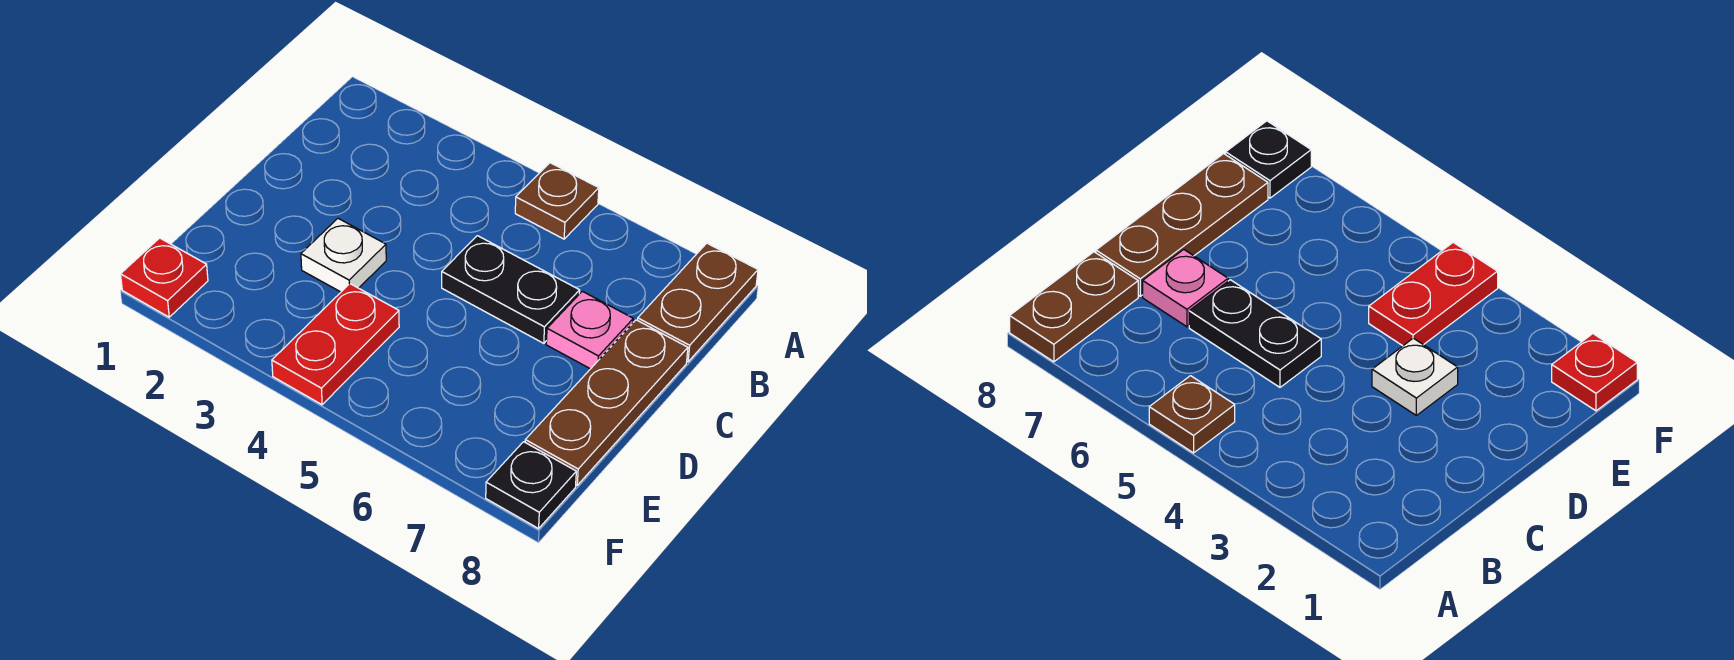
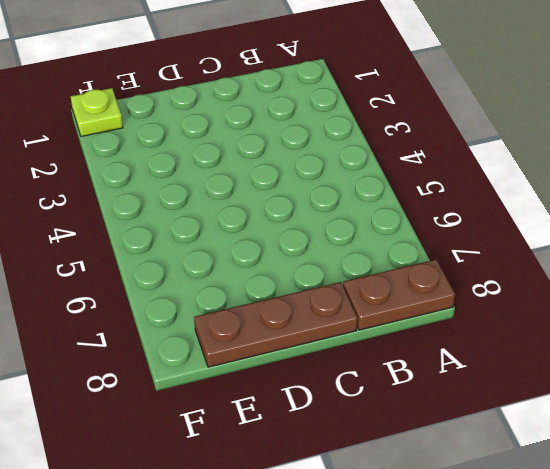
lime plate F1 level 1 -> red plate F1 level 1
none -> brown plate A5 level 1
none -> black plate C5:C6 level 1

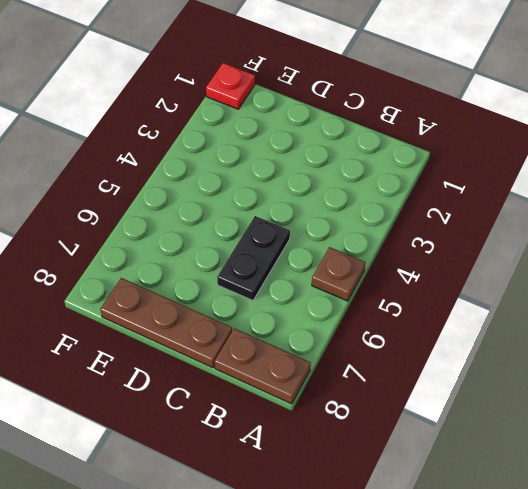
none -> pink plate C7 level 1
none -> white plate D3 level 1

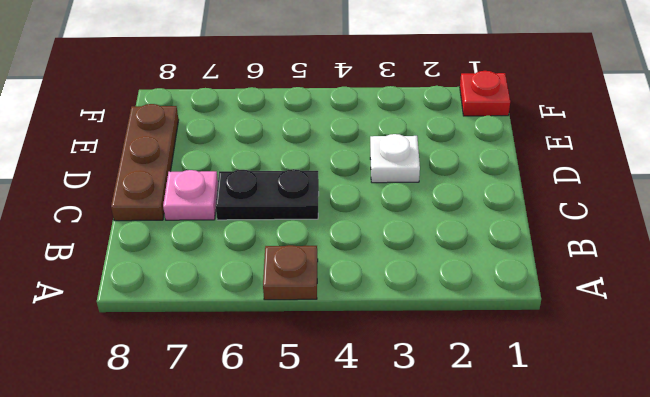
none -> brown plate A8:B8 level 1
none -> red plate E4:F4 level 1

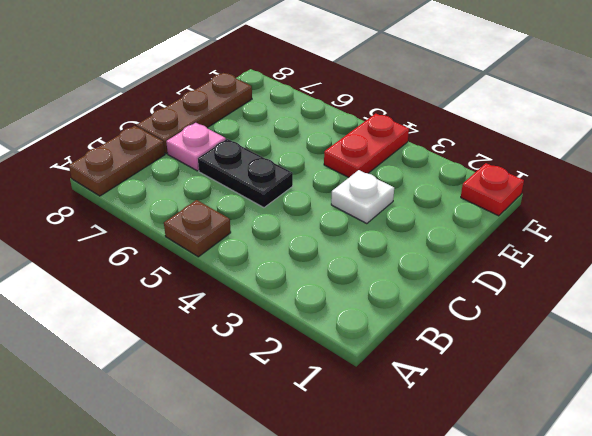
none -> black plate F8 level 1

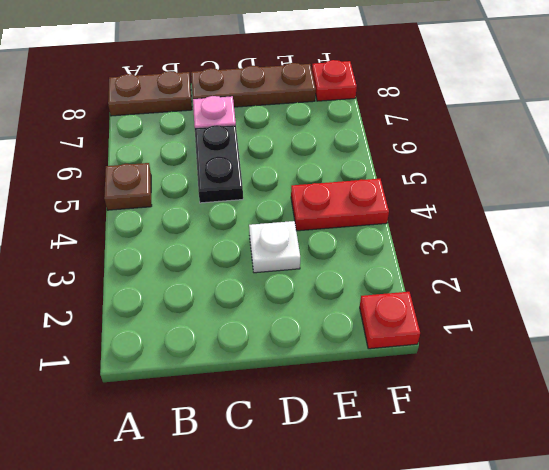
red plate F8 level 1 -> black plate F8 level 1

